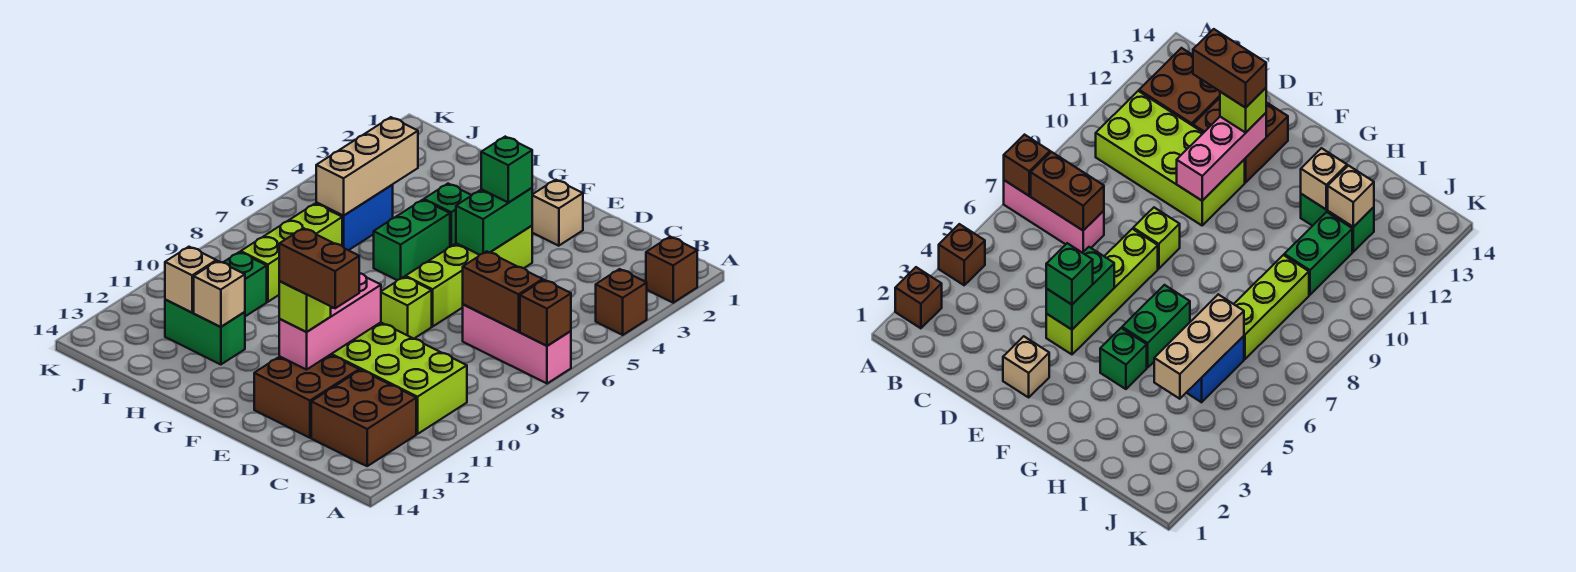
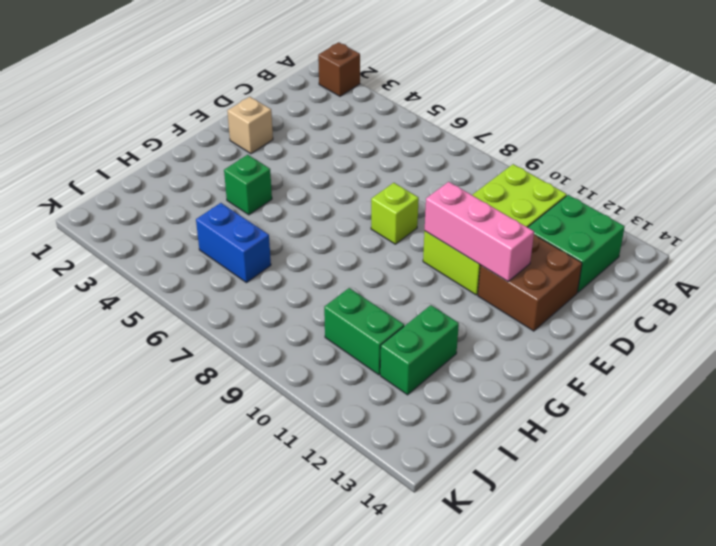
green brick B12:C13 level 1 -> brown brick B12:C13 level 1
none -> brown brick A4 level 1
none -> pink brick A7:C7 level 1
none -> lime brick E4:E7 level 1

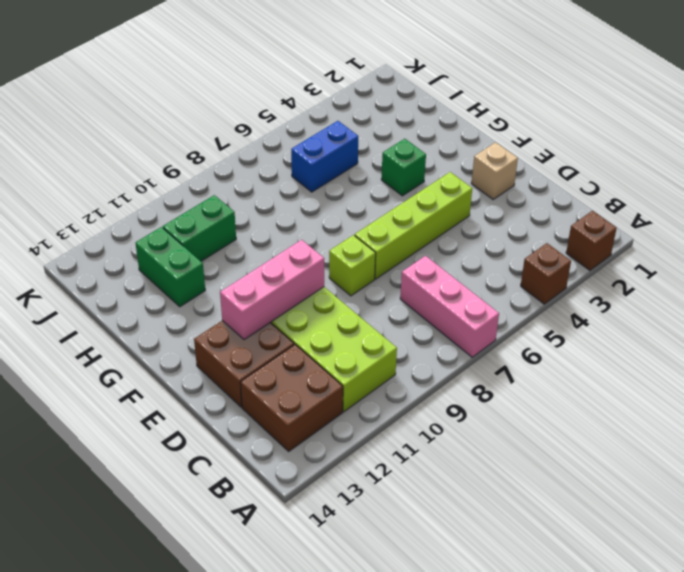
none -> green brick G5:G6 level 1
none -> lime brick I7:I9 level 1
none -> brown brick A7 level 2

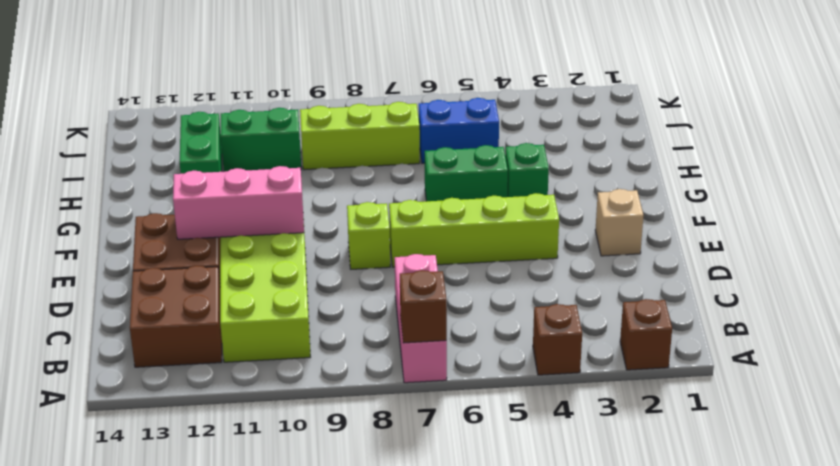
none -> brown brick B7:C7 level 2
none -> green brick E4:E5 level 2
none -> tan brick H12 level 2

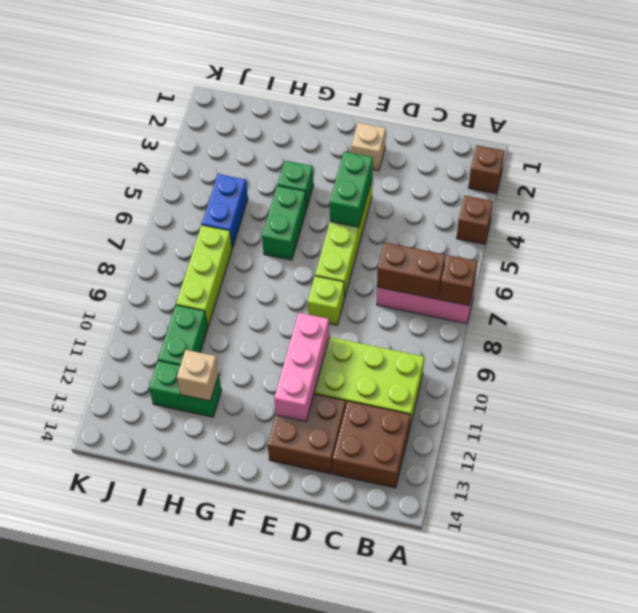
none -> tan brick I4:I6 level 2
none -> tan brick I12 level 2
none -> green brick E4 level 3

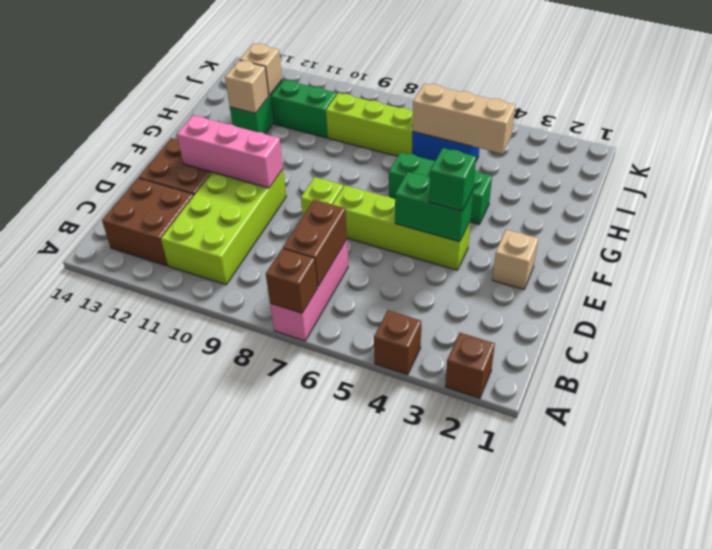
none -> lime brick E12 level 3
none -> brown brick D12:E12 level 4

